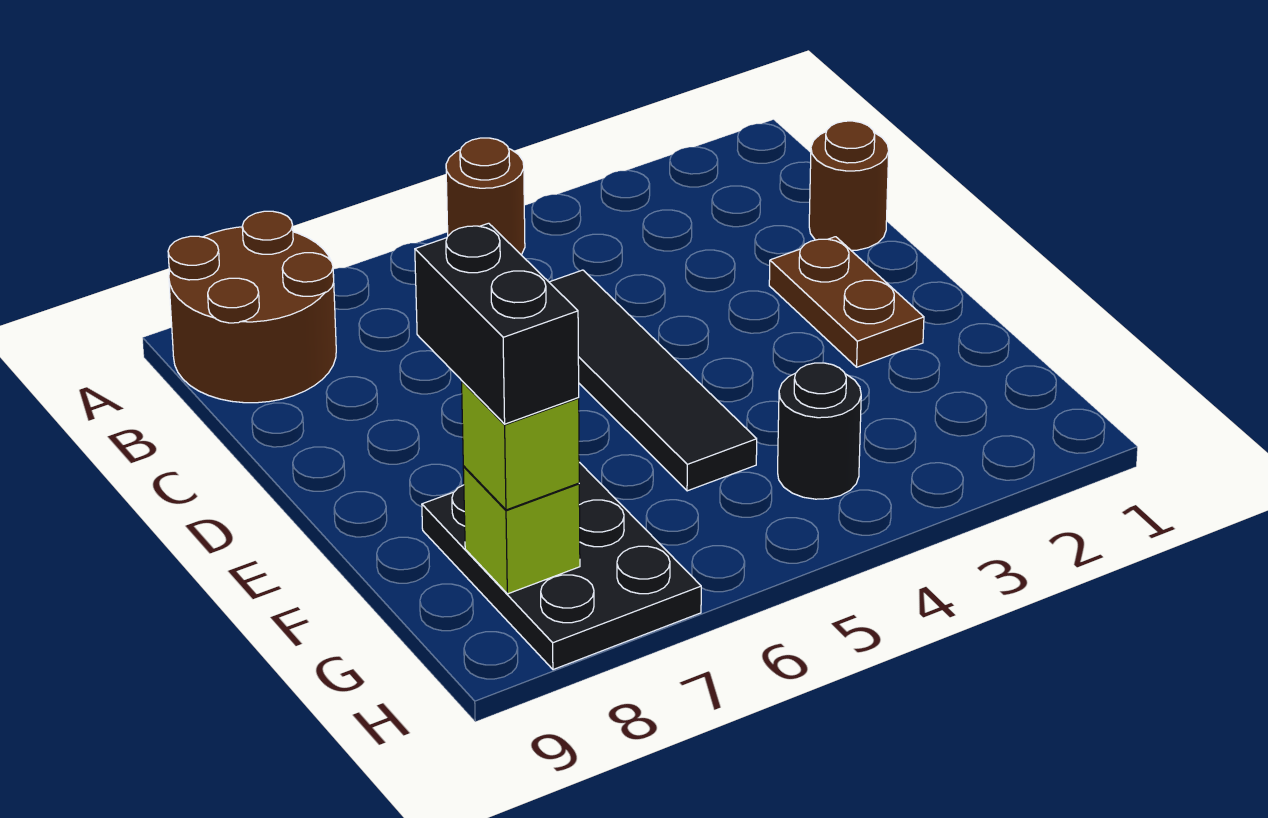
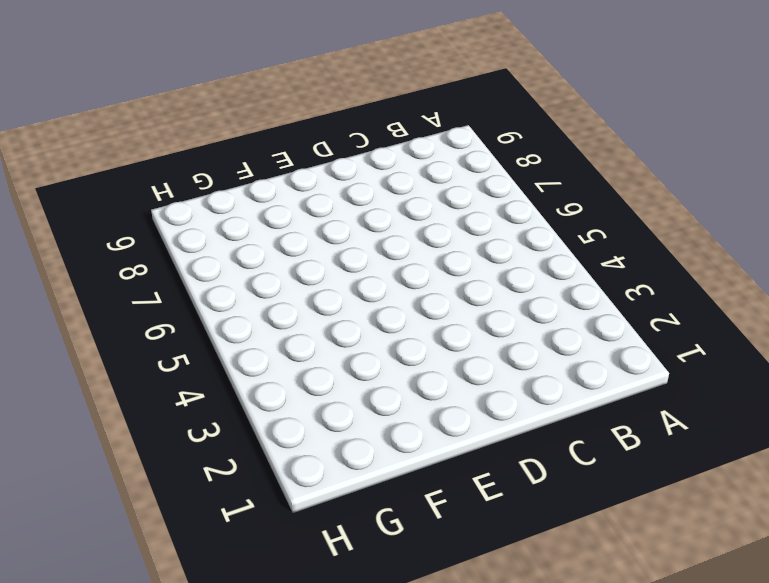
none -> brown round brick A5 level 1
none -> brown round brick A8:B9 level 1

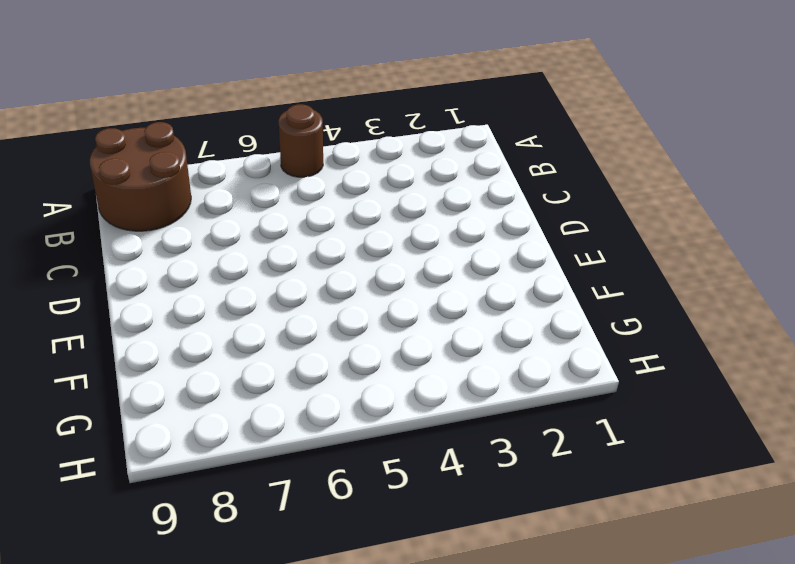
none -> brown round brick C1 level 1
none -> black tile C5:F5 level 1

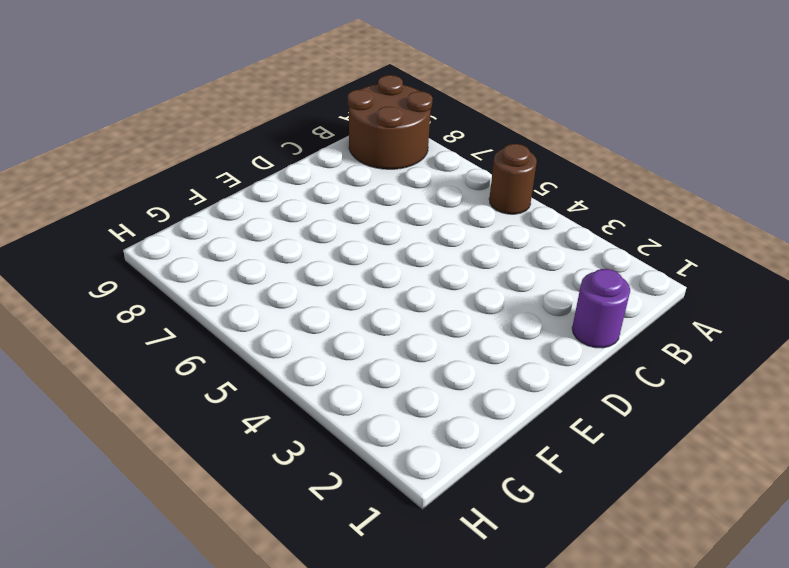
purple round brick C1 level 1 -> brown round brick C1 level 1
none -> black tile C5:F5 level 1
none -> brown plate D2:E2 level 1

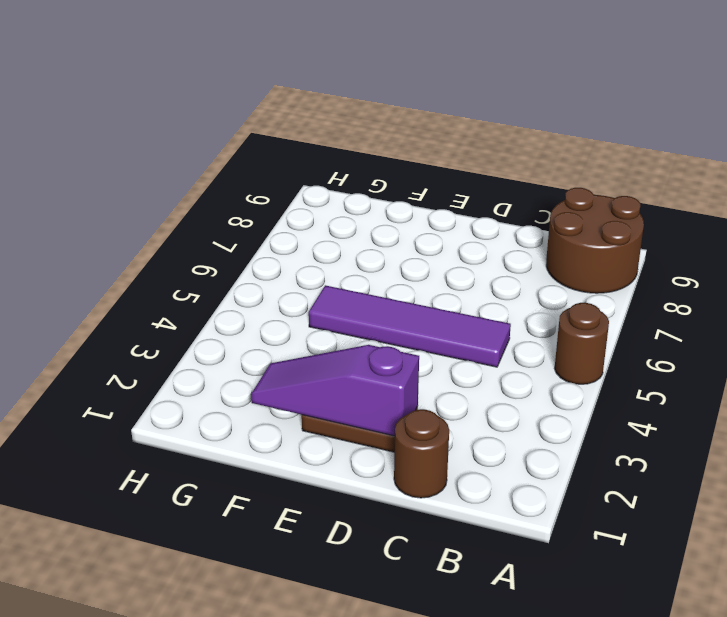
purple tile C5:F5 level 1 -> black tile C5:F5 level 1
purple slope D2:F2 level 2 top D -> none
none -> black plate F7:H8 level 1
none -> black round brick G4 level 1

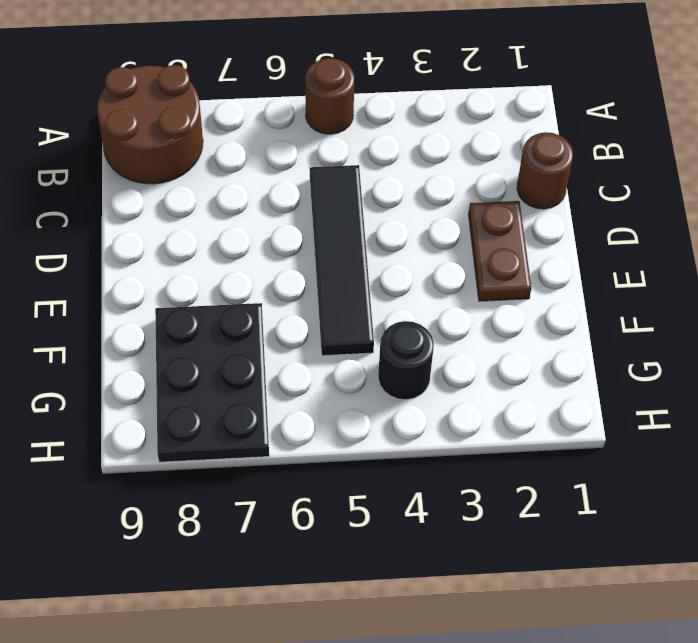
none -> lime brick G8 level 2
none -> lime brick G8 level 3

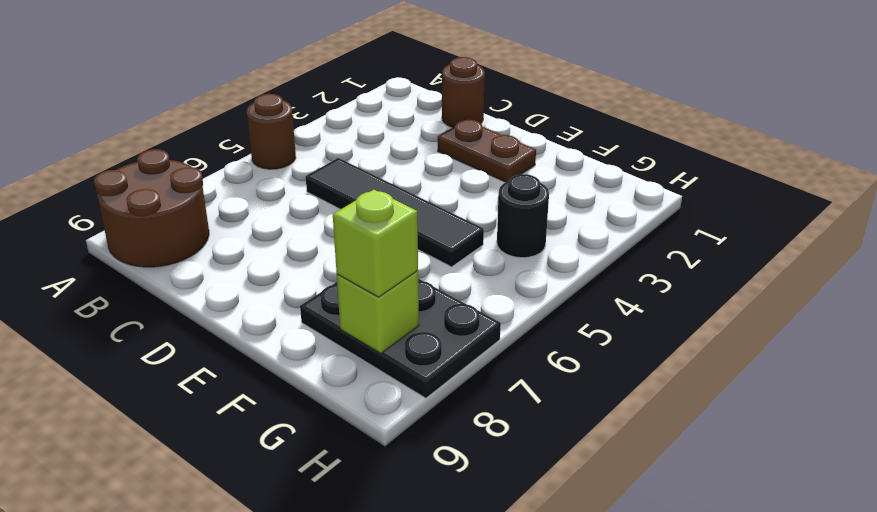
none -> black brick F8:G8 level 4

